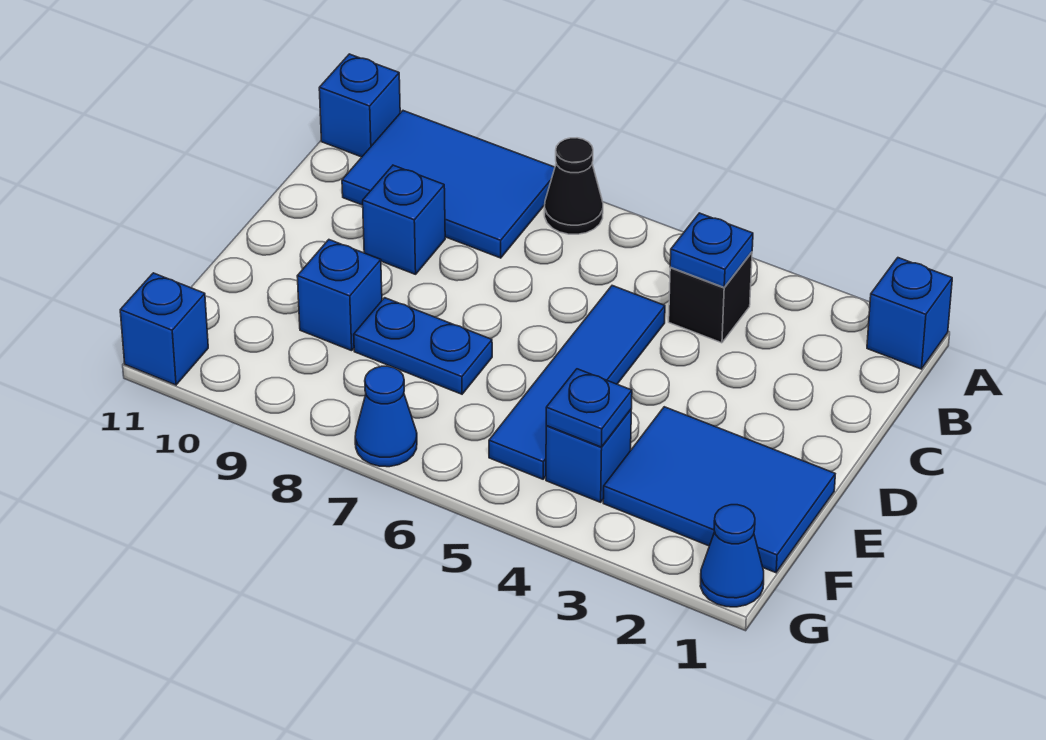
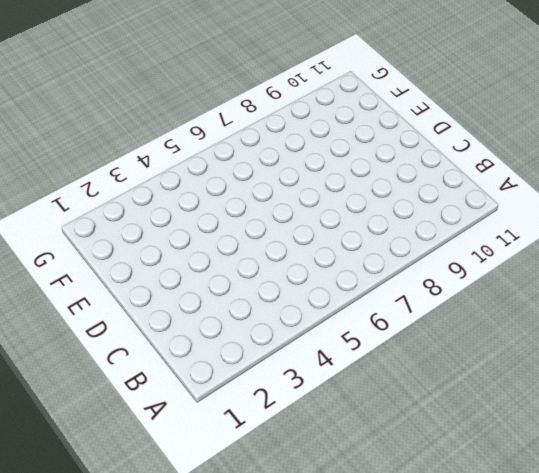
none -> blue brick A1 level 1
none -> black cone A7 level 1
none -> blue tile A8:B10 level 1

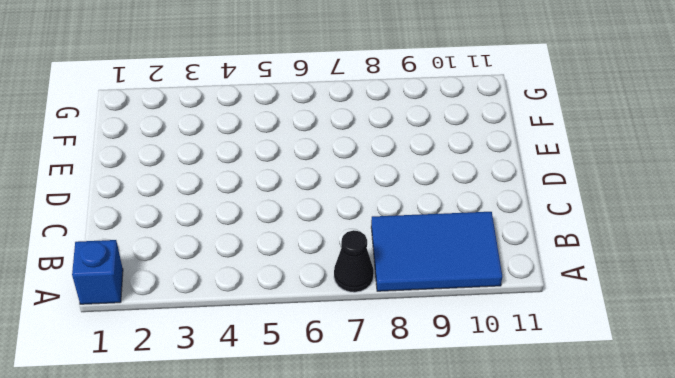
none -> blue brick A11 level 1
none -> black brick B4 level 1
none -> blue tile C5:F5 level 1

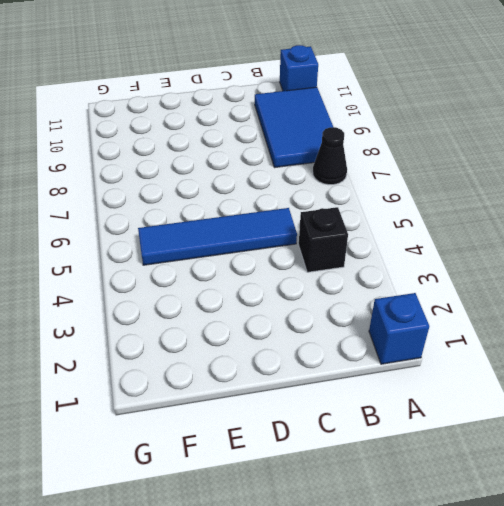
none -> blue brick C9 level 1
none -> blue tile E1:F3 level 1
none -> blue plate E7:E8 level 1

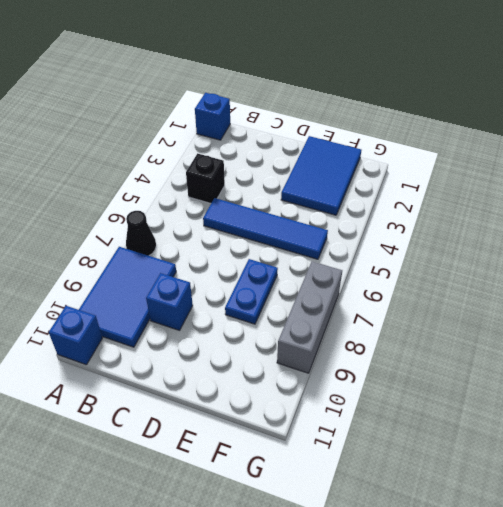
grey brick G7:G9 level 1 -> blue cone G7 level 1
none -> blue brick E9 level 1
none -> blue brick F4 level 1
none -> blue cone G1 level 1

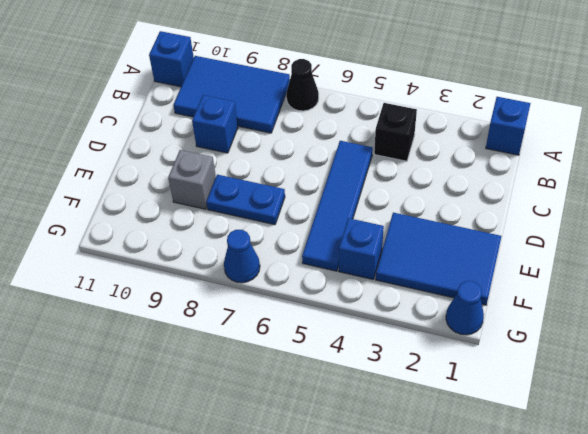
grey brick E9 level 1 -> blue brick E9 level 1
none -> blue brick G11 level 1
none -> blue plate B4 level 2
none -> blue plate F4 level 2

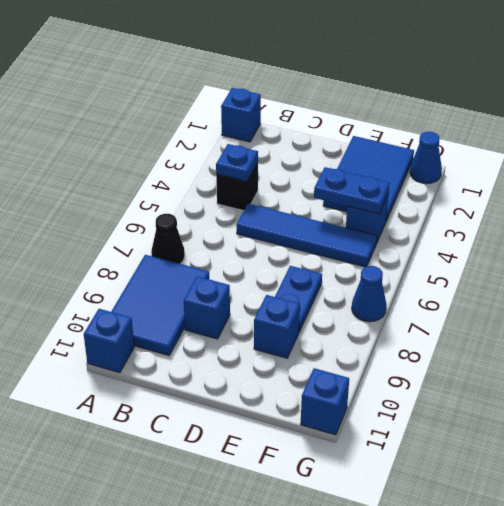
blue plate E4:F4 level 2 -> blue plate F4 level 2

